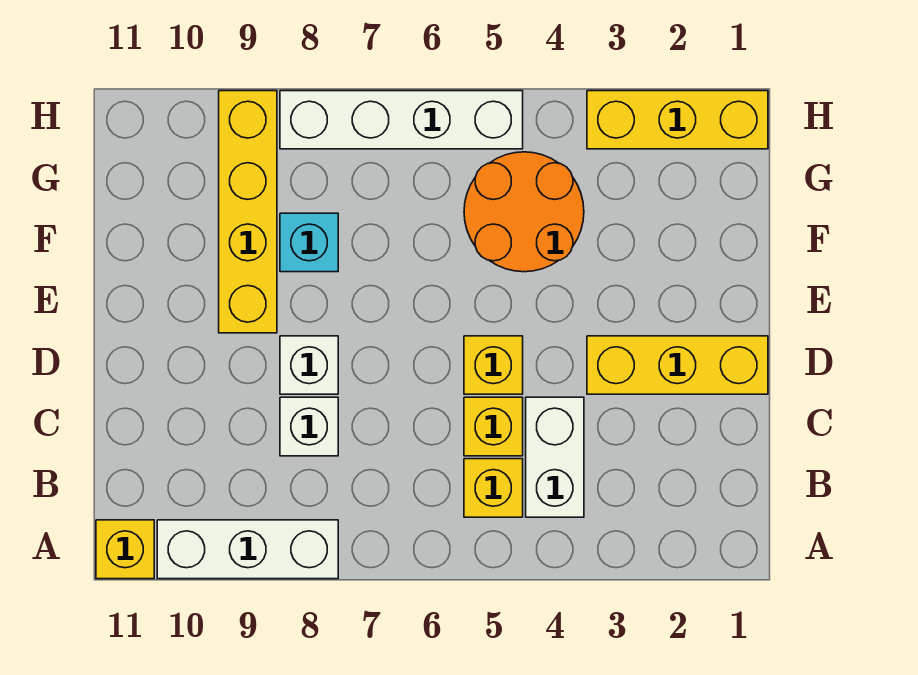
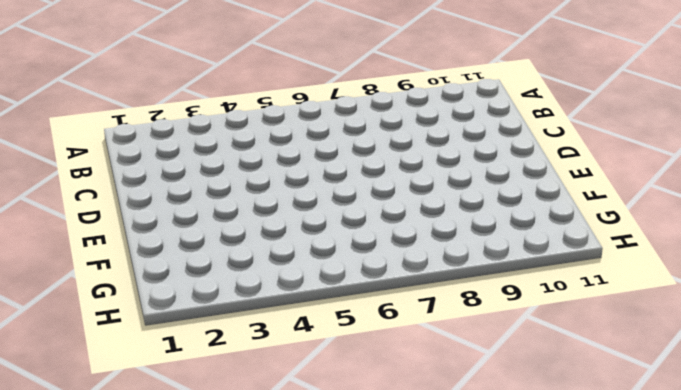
none -> white brick A8:A10 level 1
none -> yellow brick A11 level 1
none -> white brick B4:C4 level 1

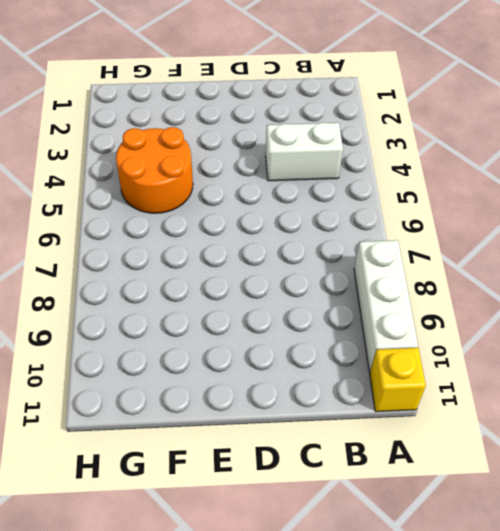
none -> yellow brick B5 level 1
none -> yellow brick C5 level 1
none -> white brick C8 level 1

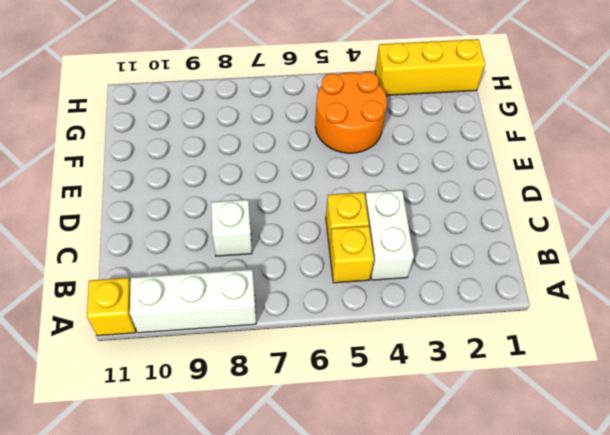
none -> yellow brick D1:D3 level 1
none -> yellow brick D5 level 1
none -> white brick D8 level 1

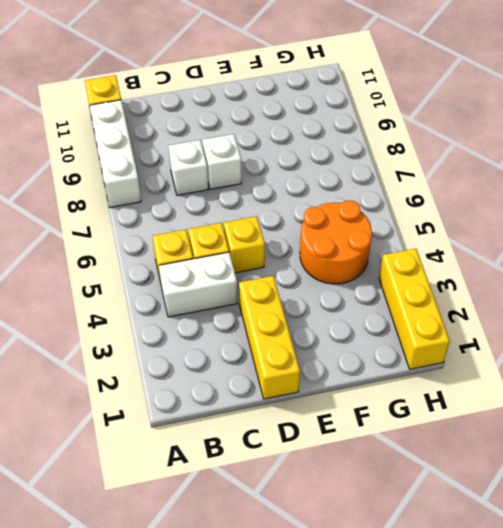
none -> yellow brick E9:H9 level 1
none -> cyan brick F8 level 1
none -> white brick H5:H8 level 1

